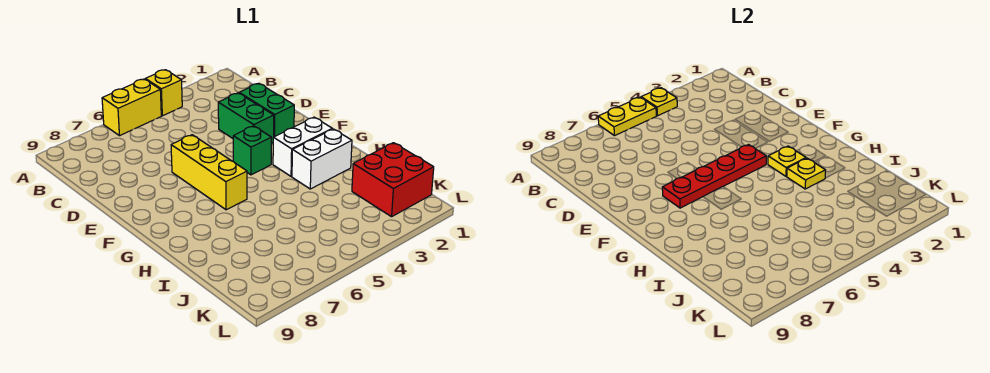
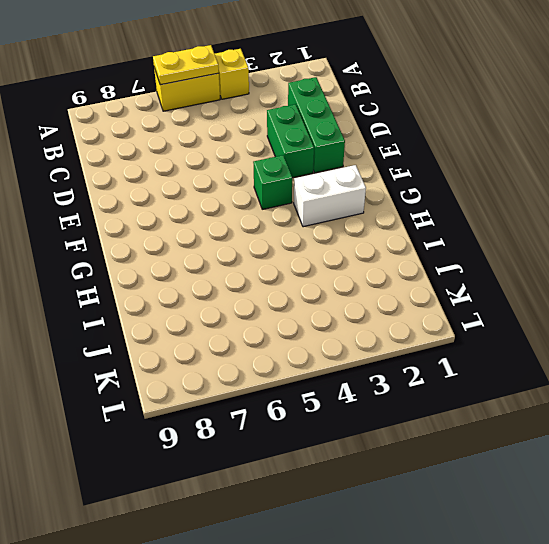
green brick C2:E2 level 1 -> green brick D2:E2 level 1
none -> yellow brick E6:G6 level 1
none -> white brick H2:H3 level 1
none -> red brick J1:K2 level 1

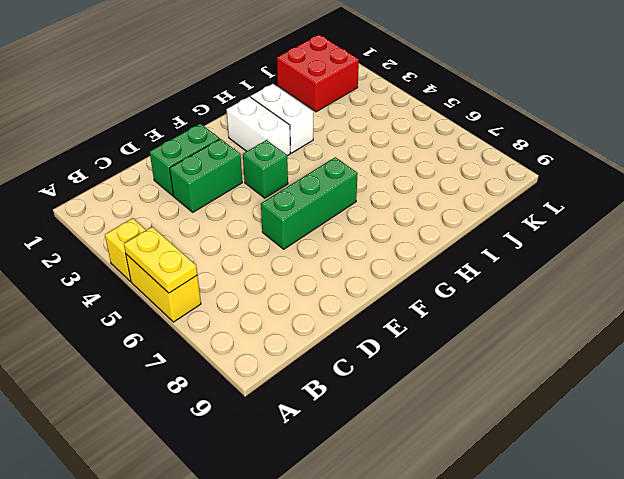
green brick E6:G6 level 1 -> yellow brick E6:G6 level 1
none -> yellow plate A4 level 2
none -> red plate F4:F7 level 2
none -> yellow plate G3 level 2

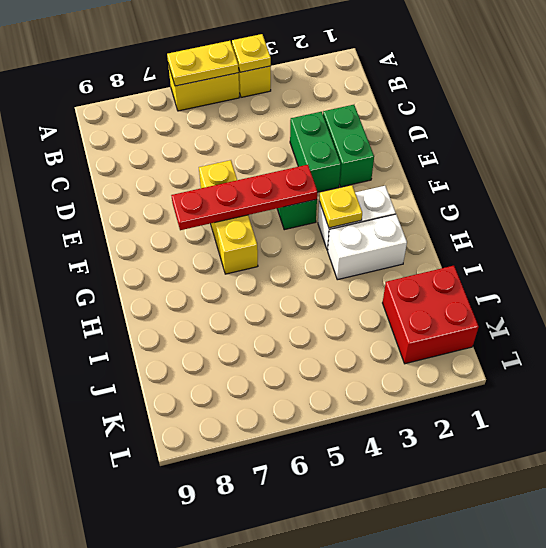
none -> yellow plate H3 level 2

